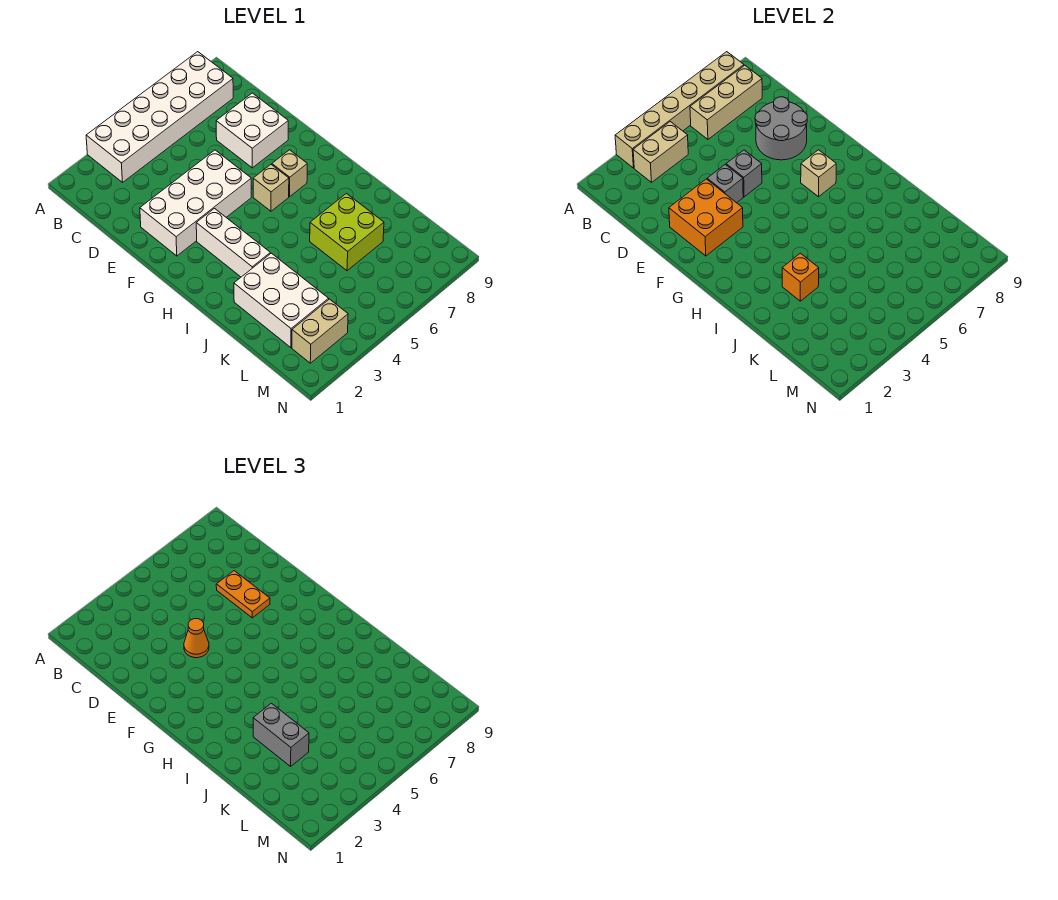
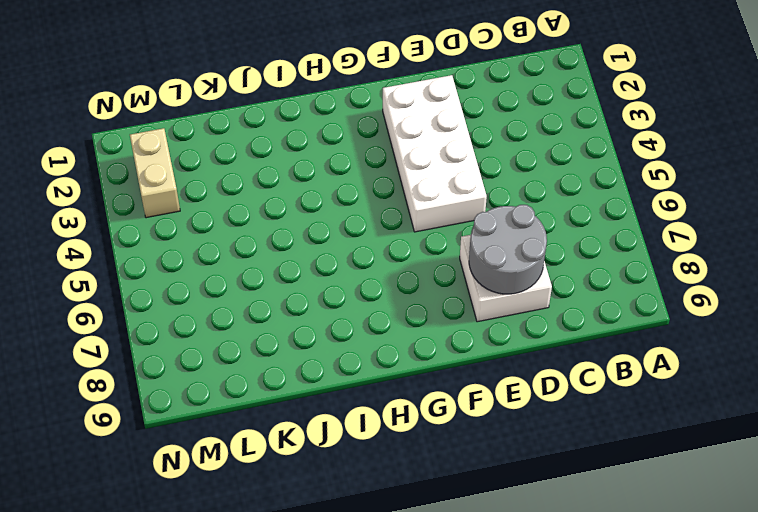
none -> white brick A3:B8 level 1
none -> white brick G3:I3 level 1
none -> tan brick G6 level 1

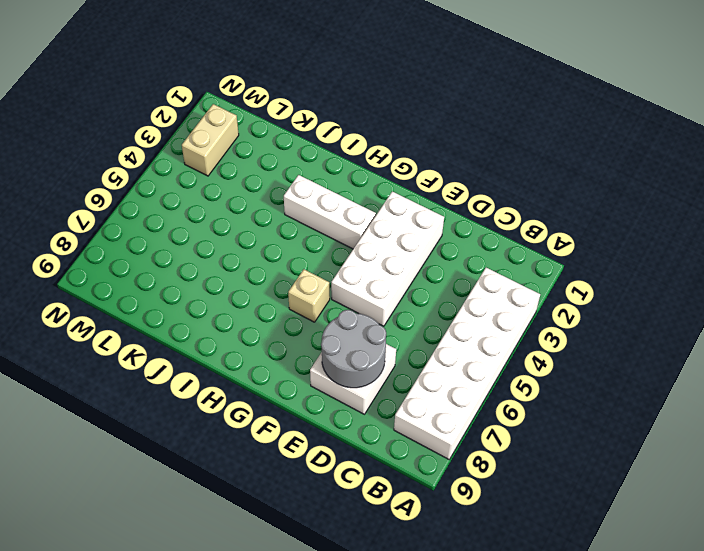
none -> tan brick G7 level 1
none -> white brick J2:L3 level 1
none -> lime brick J6:K7 level 1

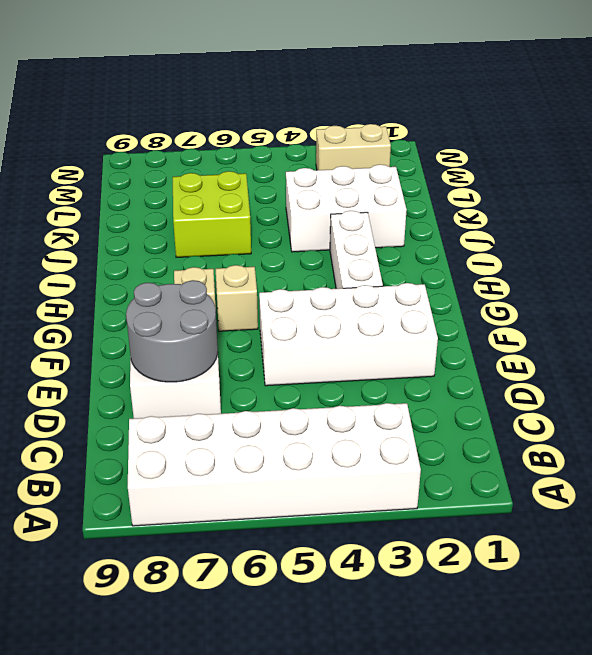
white brick J2:K4 level 1 -> white brick J2:L3 level 1
none -> tan brick A3:A8 level 2
none -> tan brick B3:B4 level 2
none -> tan brick B6:B8 level 2

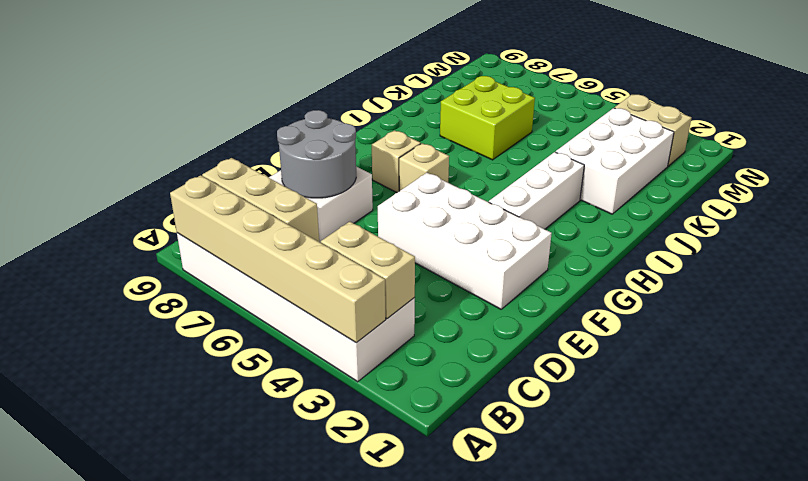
none -> orange brick E2:F3 level 2
none -> grey brick E4 level 2
none -> grey brick E5 level 2

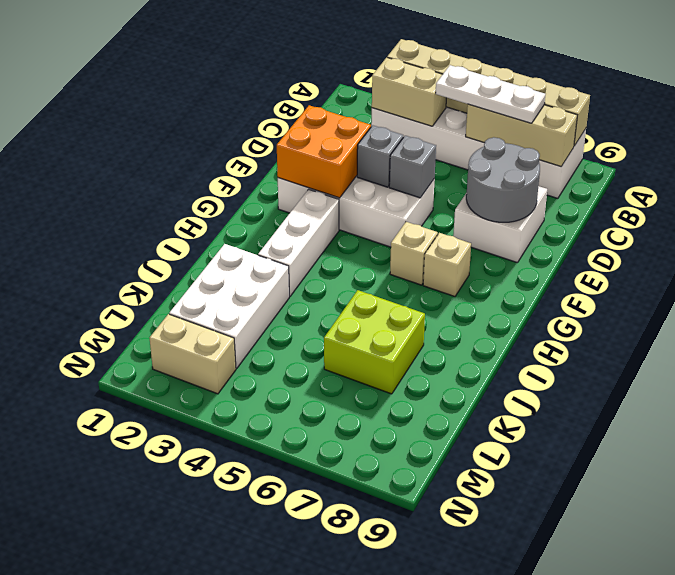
white plate B5:B7 level 3 -> none
none -> tan brick G7 level 2
none -> orange brick J3 level 2
none -> orange plate D7:E7 level 3

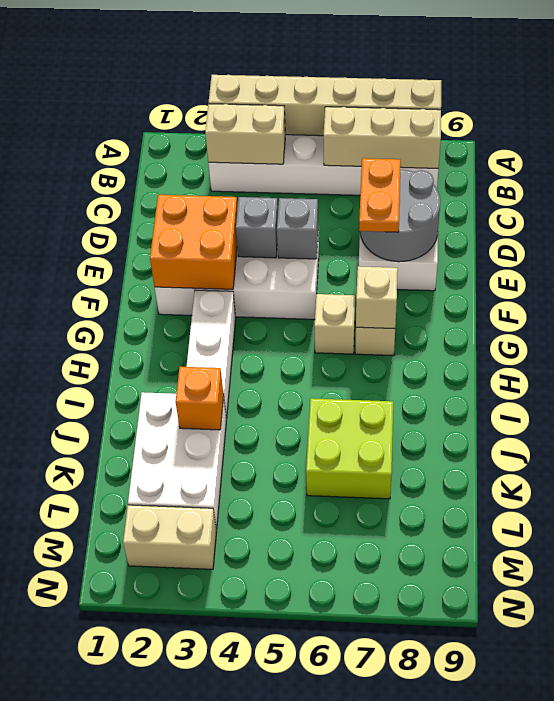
none -> orange cone E4 level 3
none -> grey brick J3:K3 level 3

